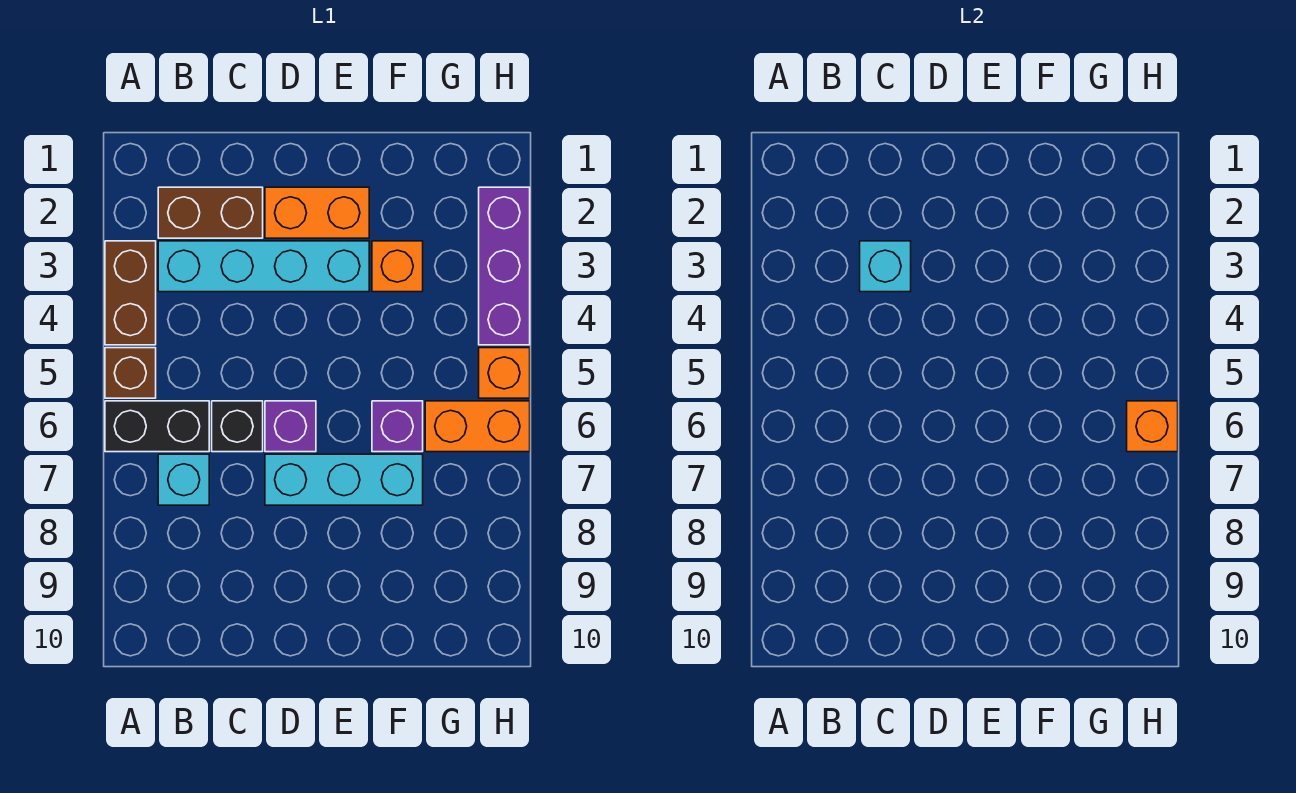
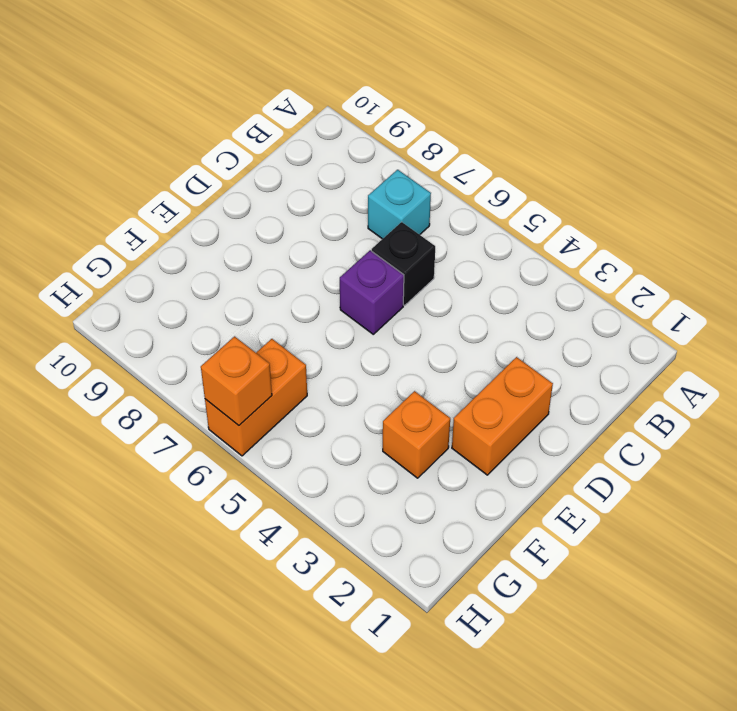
none -> brown brick A3:A4 level 1
none -> brown brick A5 level 1
none -> black brick A6:B6 level 1

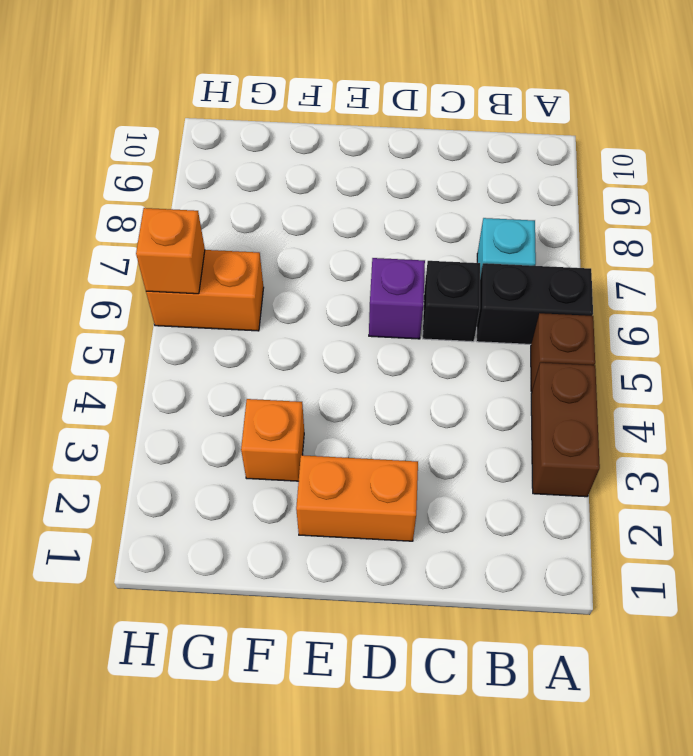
none -> brown brick B2:C2 level 1
none -> cyan brick B3:E3 level 1
none -> cyan brick D7:F7 level 1

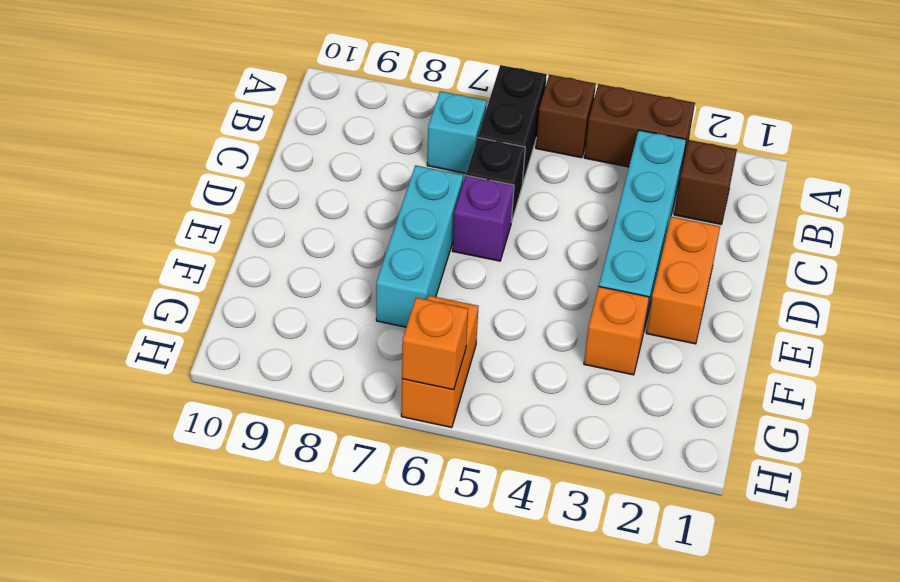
brown brick B2 level 1 -> brown brick B2:C2 level 1
none -> purple brick F6 level 1
none -> purple brick H2:H4 level 1
none -> orange brick H5 level 1

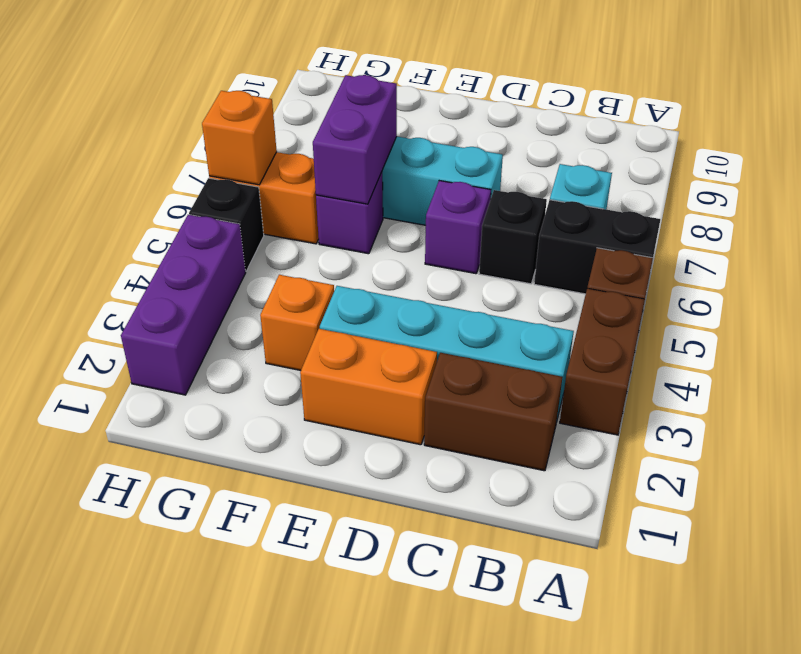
purple brick F6:F7 level 2 -> none
black brick H5 level 1 -> orange brick H5 level 1
none -> cyan brick C3 level 2

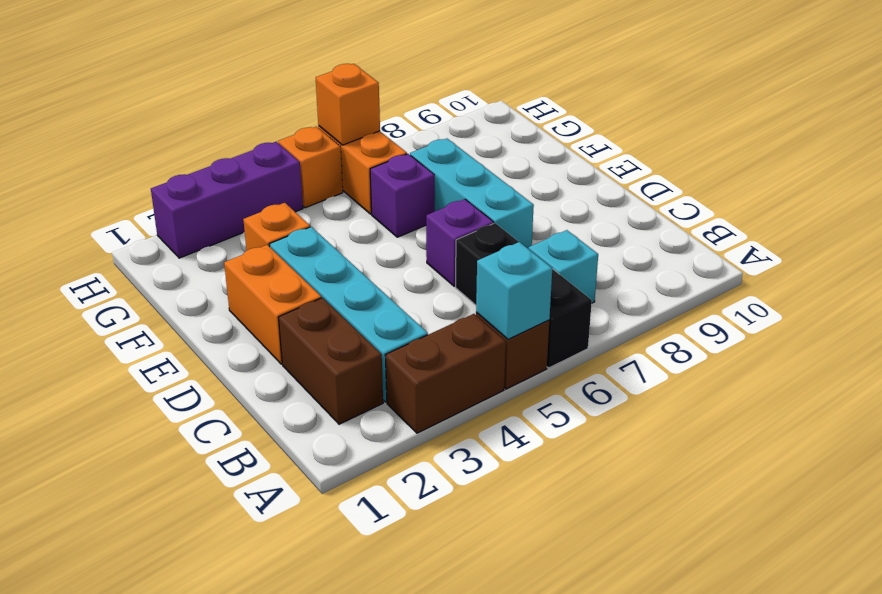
cyan brick A5 level 2 -> cyan brick C3 level 2

